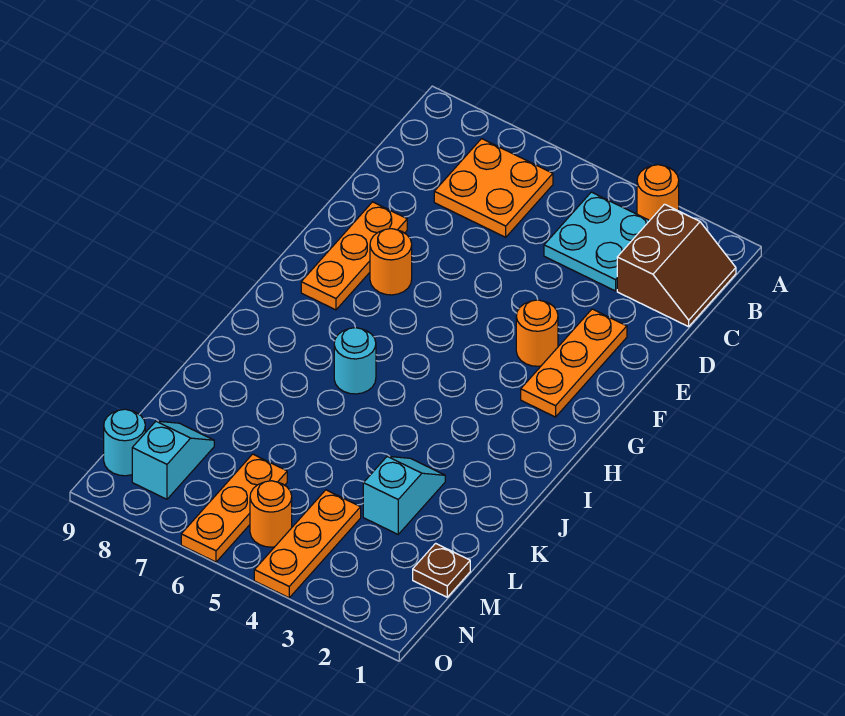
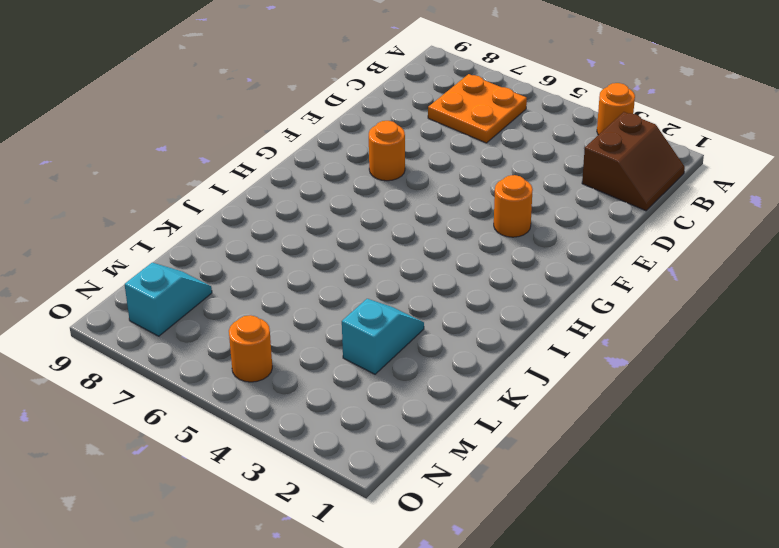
none -> cyan plate B3:C4 level 1
none -> orange plate E2:G2 level 1
none -> orange plate E8:G8 level 1

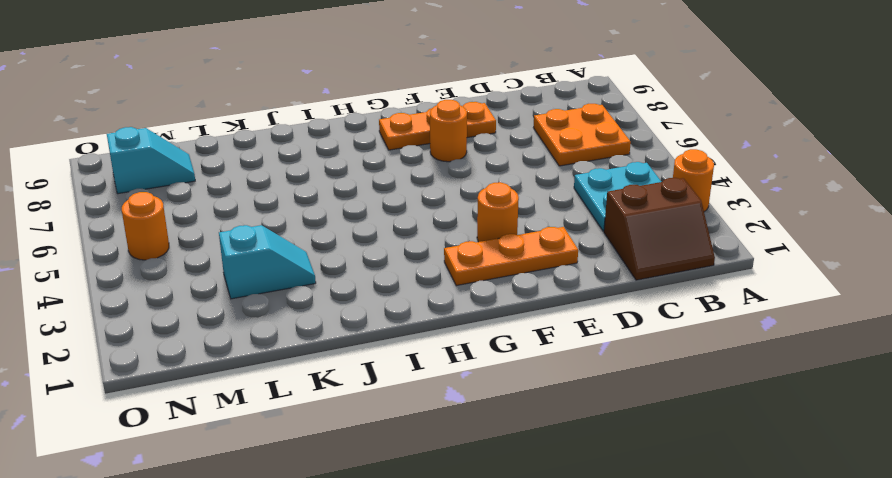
none -> cyan round brick I6 level 1
none -> brown plate M1 level 1
none -> orange plate M4:O4 level 1

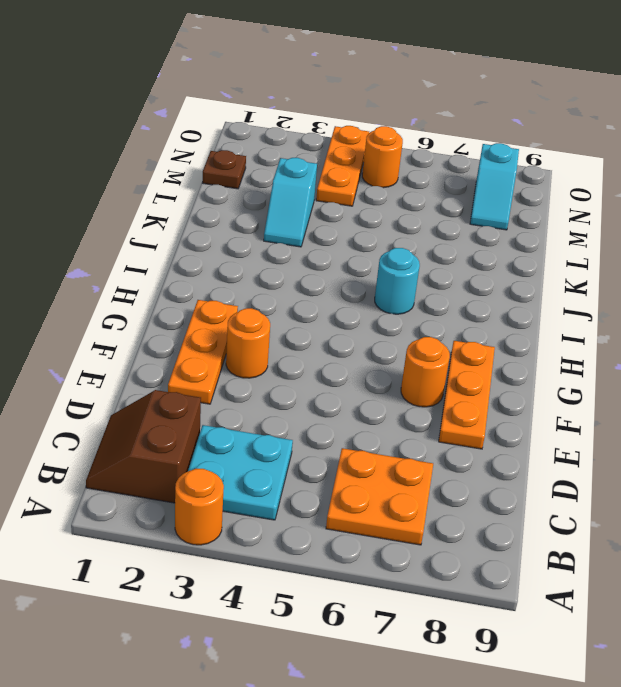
none -> orange plate M6:O6 level 1
none -> cyan round brick N9 level 1

